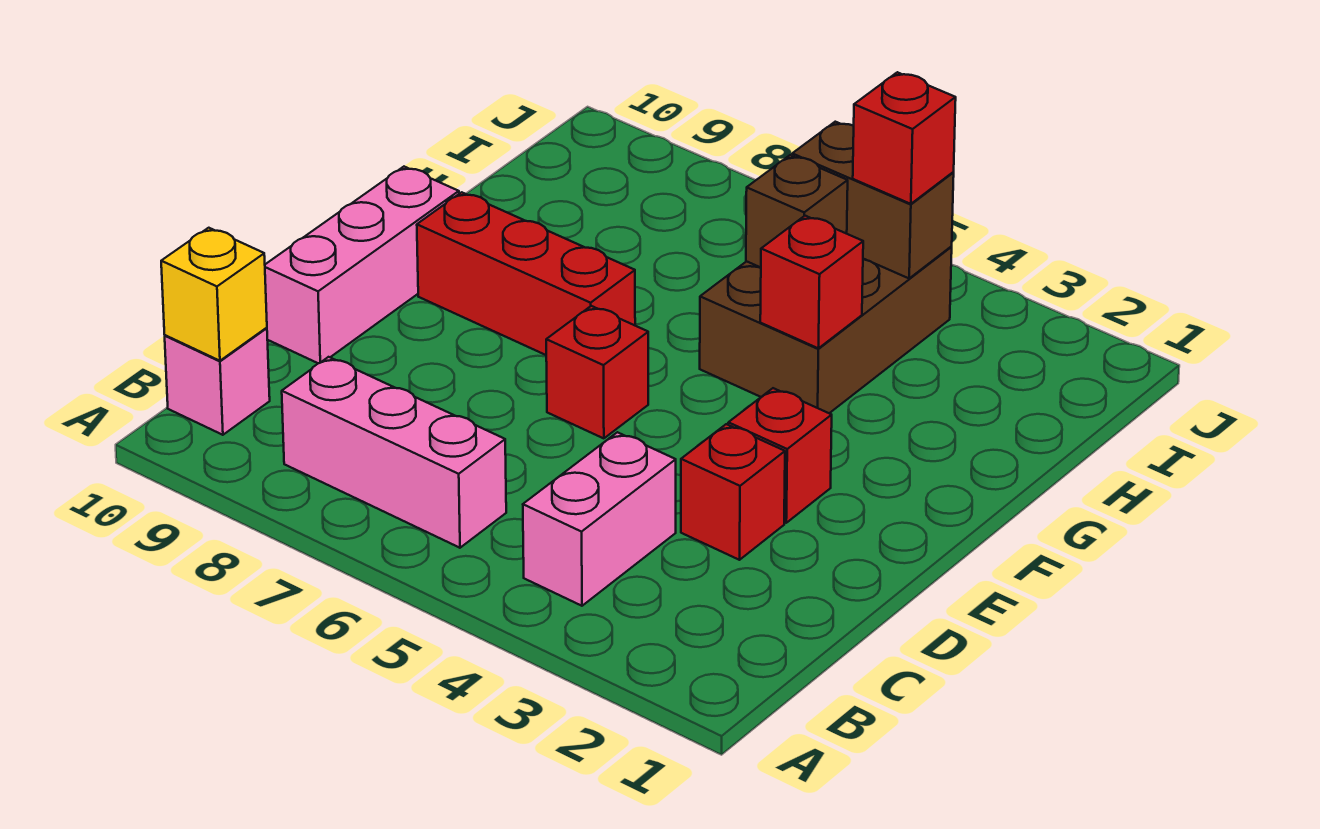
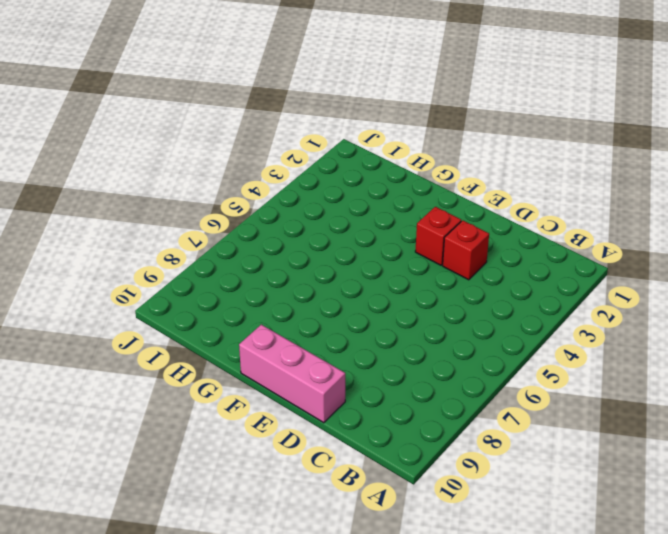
none -> pink brick B4:C4 level 1
none -> pink brick B6:B8 level 1
none -> pink brick B10 level 1

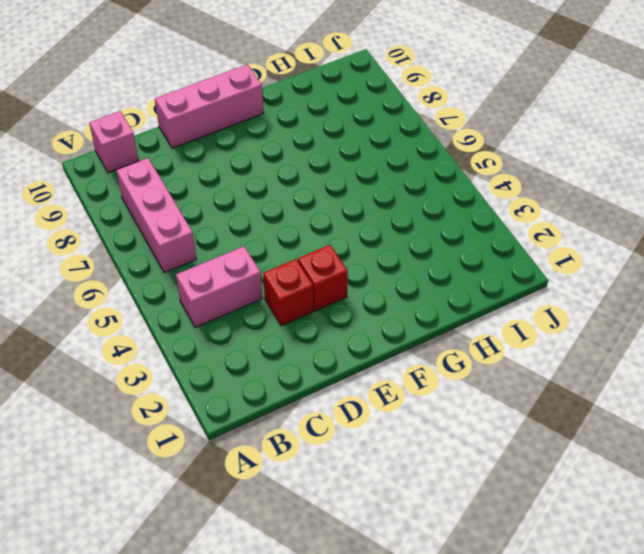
none -> red brick E6 level 1
none -> red brick F7:F9 level 1
none -> brown brick G4:I5 level 1

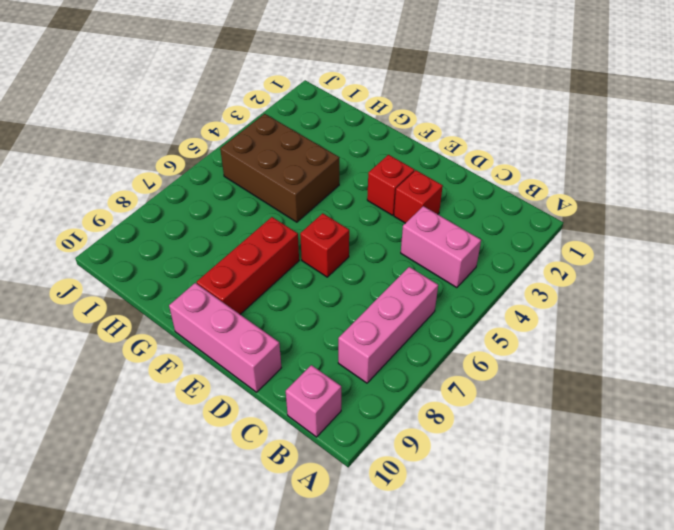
none -> yellow brick B10 level 2
none -> red brick G4 level 2
none -> brown brick H5 level 2

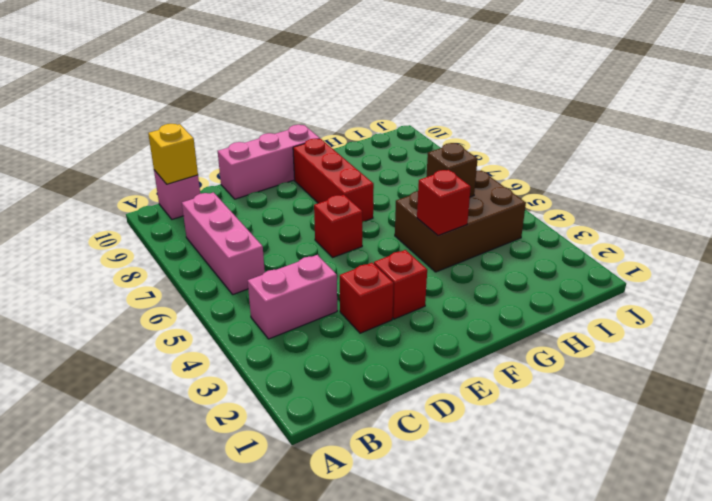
none -> brown brick I4:I5 level 2
none -> red brick I4 level 3

